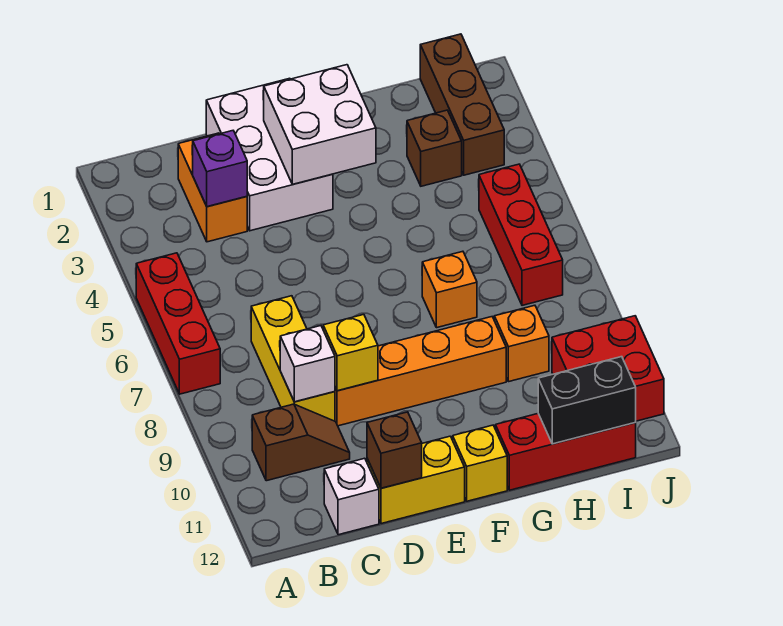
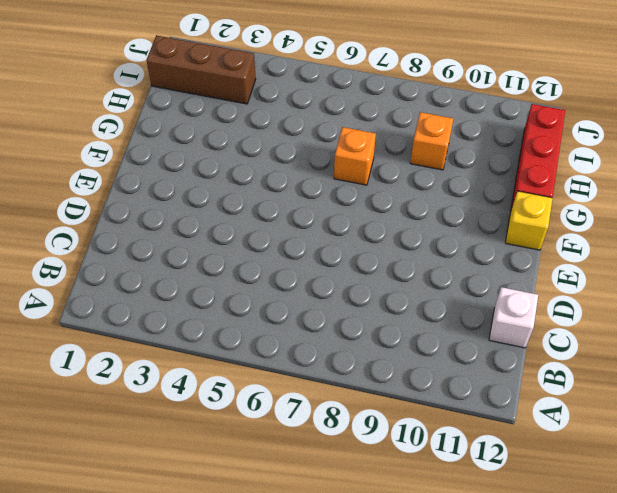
none -> red brick A5:A7 level 1
none -> brown slope B10:C10 level 1 top B
none -> orange brick C2:C3 level 1

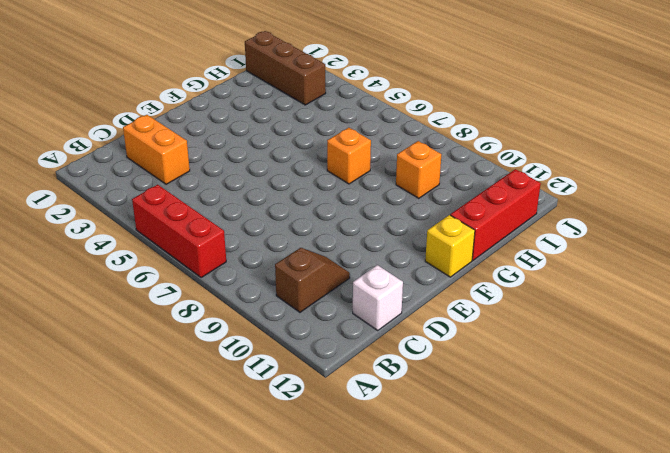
none -> yellow brick C7:C9 level 1
none -> white brick D1:E3 level 1
none -> orange brick D9:G9 level 1

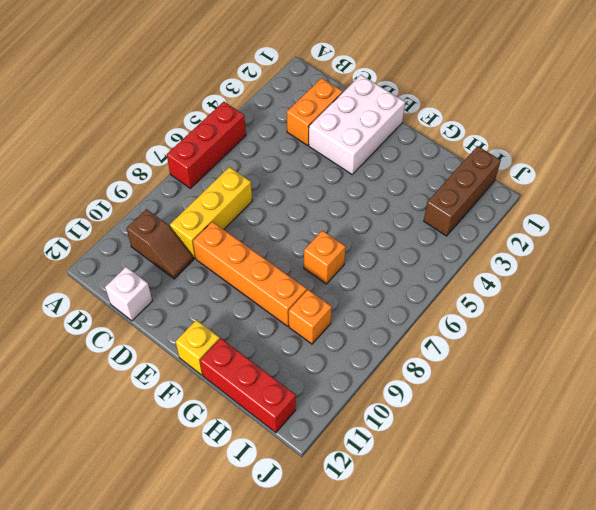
none -> yellow brick D12:E12 level 1
none -> brown brick H3 level 1
none -> red brick I5:I7 level 1

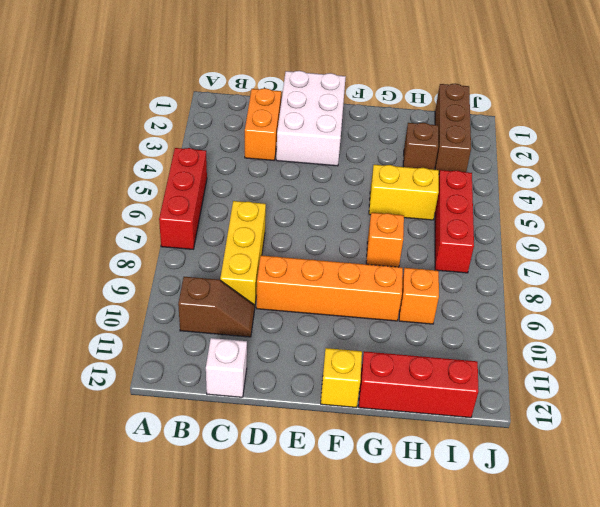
yellow brick G5:H5 level 1 -> yellow brick D12:E12 level 1
none -> red brick I10:J11 level 1
none -> purple brick C3 level 2
none -> white brick C9 level 2

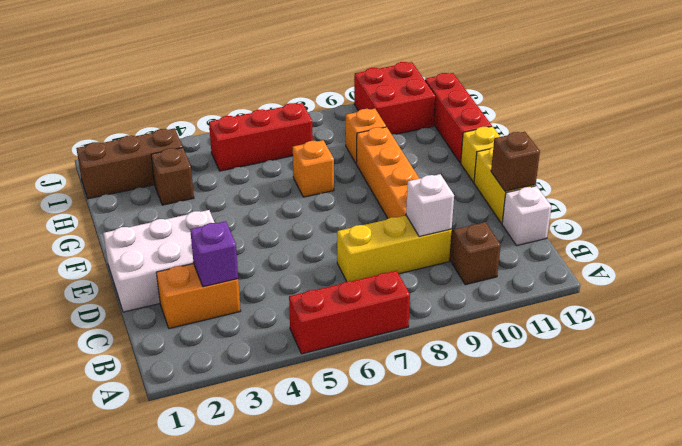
none -> yellow brick D9 level 2
none -> white brick E2:F3 level 2
none -> black brick H12:I12 level 2

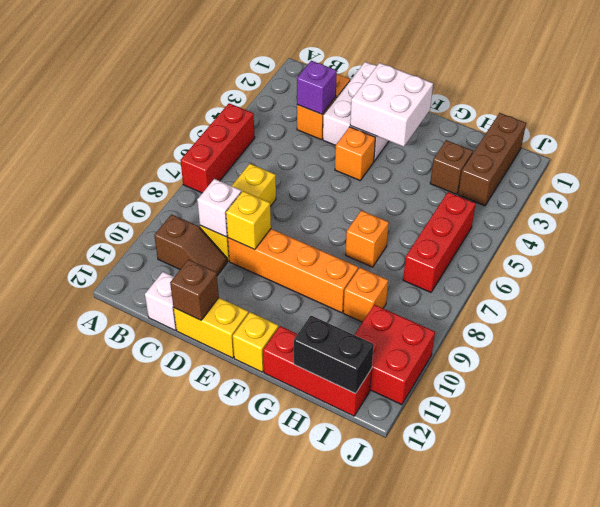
orange brick E4 level 1 -> none

